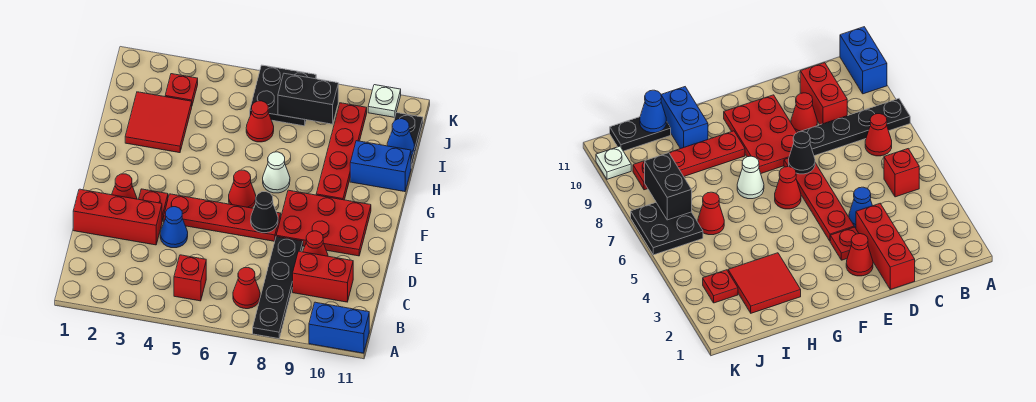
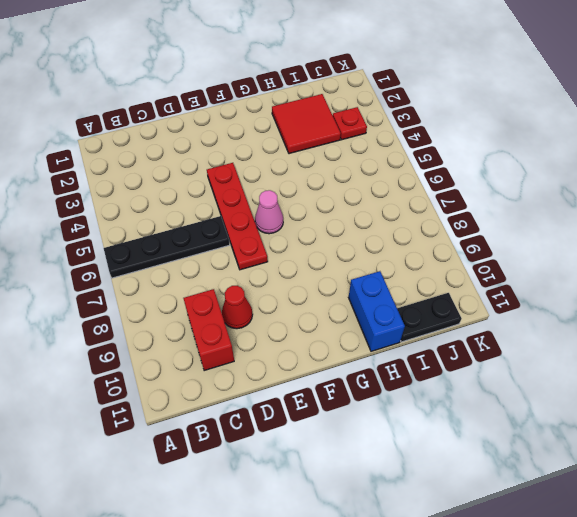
black plate A6:D6 level 1 -> black plate A8:D8 level 1
pink cone F6 level 1 -> red cone F6 level 1
none -> blue brick A10:A11 level 1
none -> red brick B5 level 1
none -> red cone B7 level 1

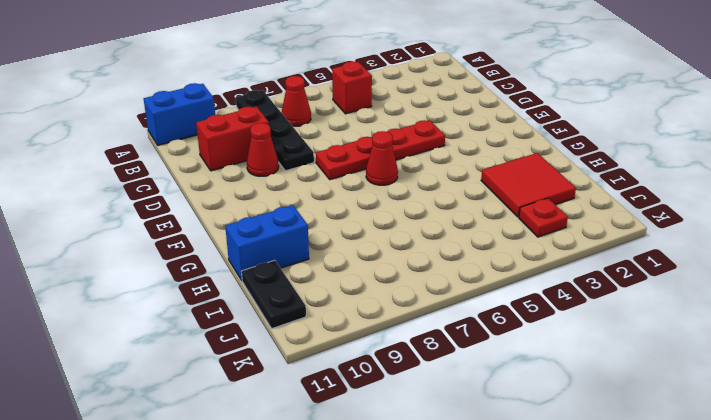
none -> red brick D1:D3 level 1
none -> blue cone D4 level 1
none -> red cone E2 level 1

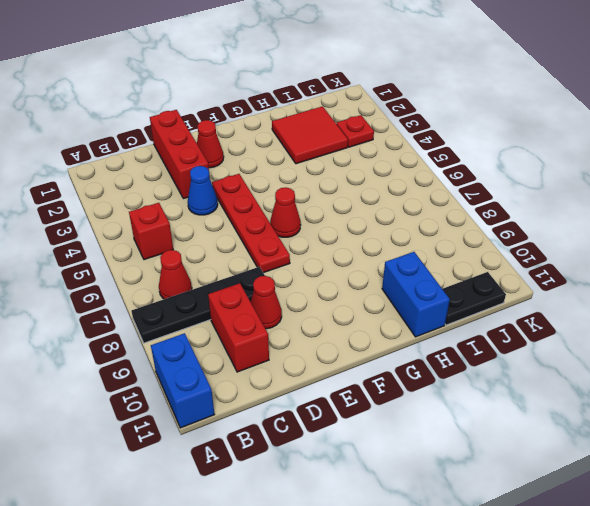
none -> red plate E3 level 1
none -> red plate E8:F10 level 1
none -> white cone G7 level 1

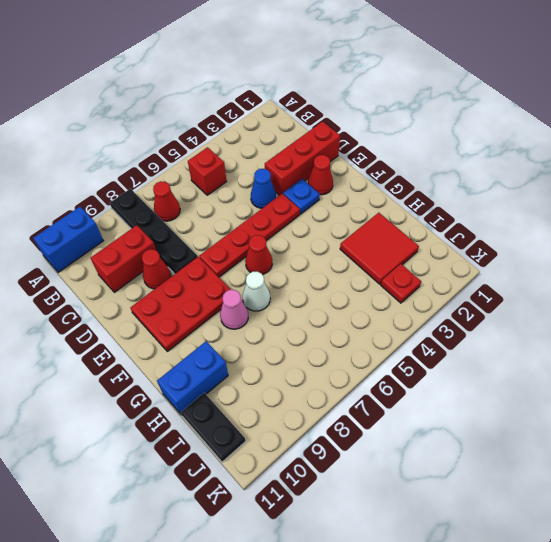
blue plate E3 level 1 -> red plate E3 level 1
pink cone G8 level 1 -> none
none -> red plate G9:J9 level 1
none -> red cone I6 level 1
none -> black plate J6:K7 level 1

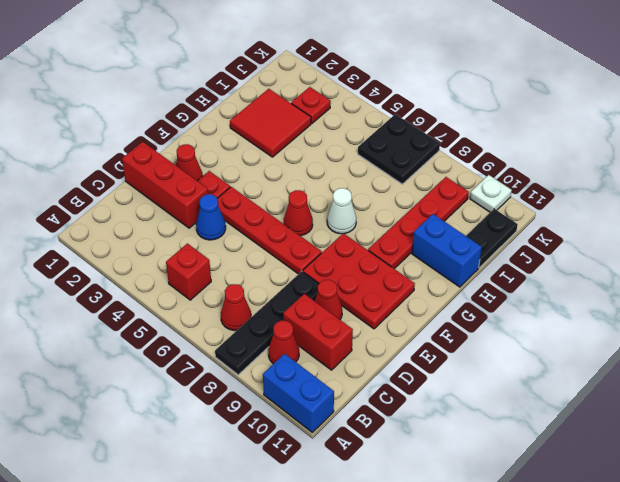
red cone B9 level 1 -> red cone I6 level 1
none -> black cone E7 level 2
none -> blue cone I11 level 2
none -> black brick J7:J8 level 2

